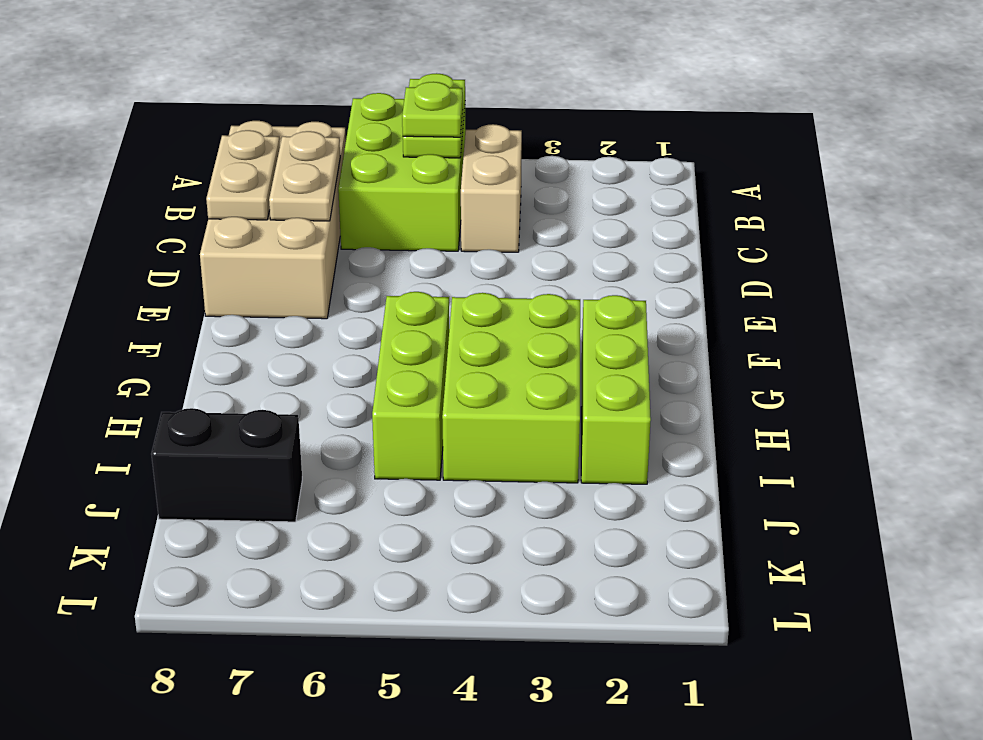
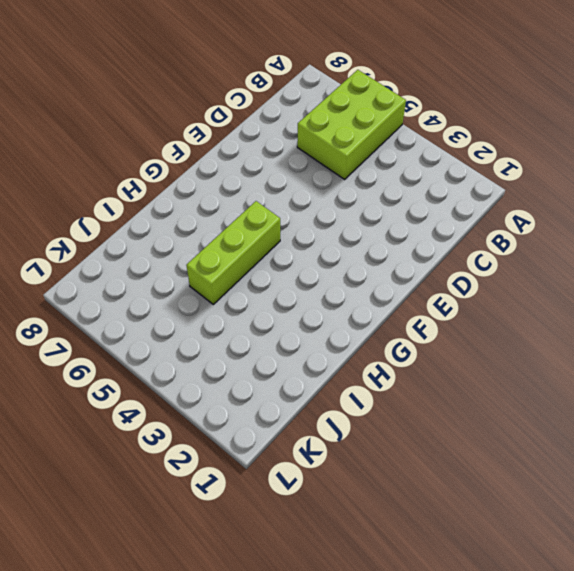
none -> tan brick B4:C4 level 1
none -> tan brick B7:E8 level 1

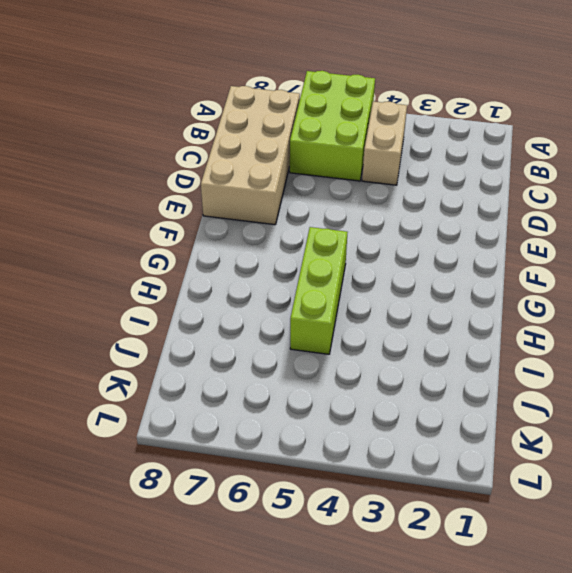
none -> lime brick G2:I2 level 1
none -> lime brick G3:I4 level 1

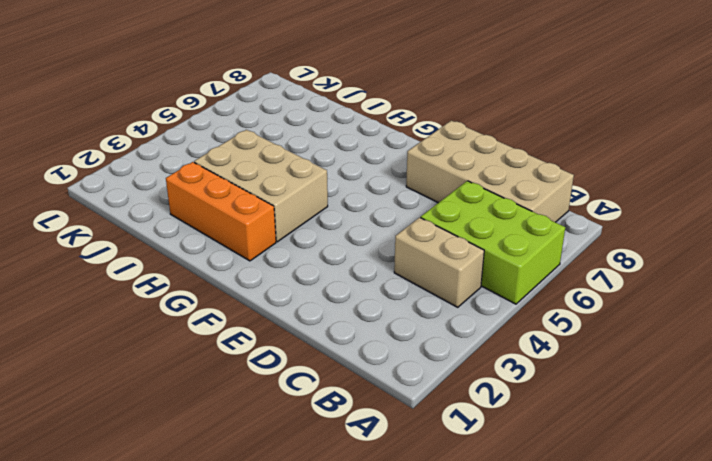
orange brick G2:I2 level 1 -> lime brick G2:I2 level 1
tan brick G3:I4 level 1 -> lime brick G3:I4 level 1
none -> lime brick G5:I5 level 1
none -> black brick J7:J8 level 1

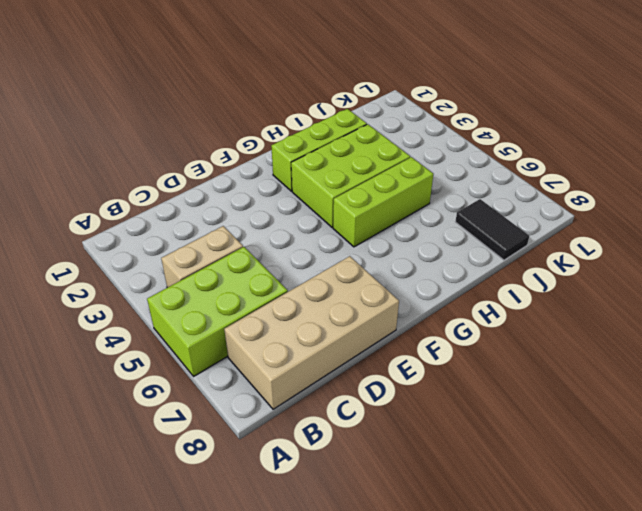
black tile J7:J8 level 1 -> black brick J7:J8 level 1
none -> lime plate A5:B5 level 2
none -> tan plate C7:D7 level 2

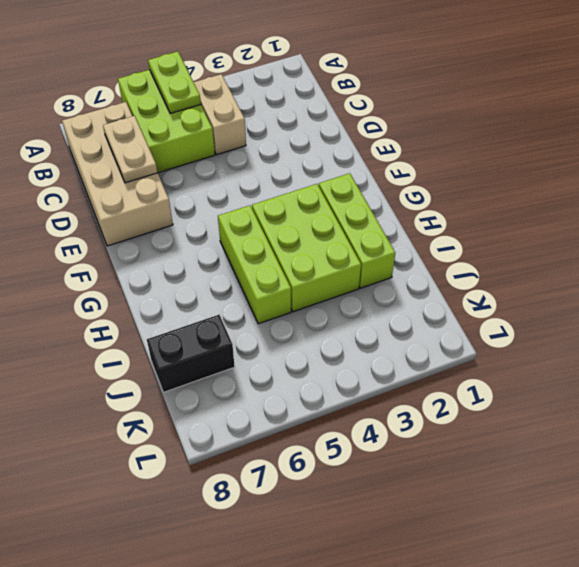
none -> tan plate C8:D8 level 2
none -> lime plate B5 level 3

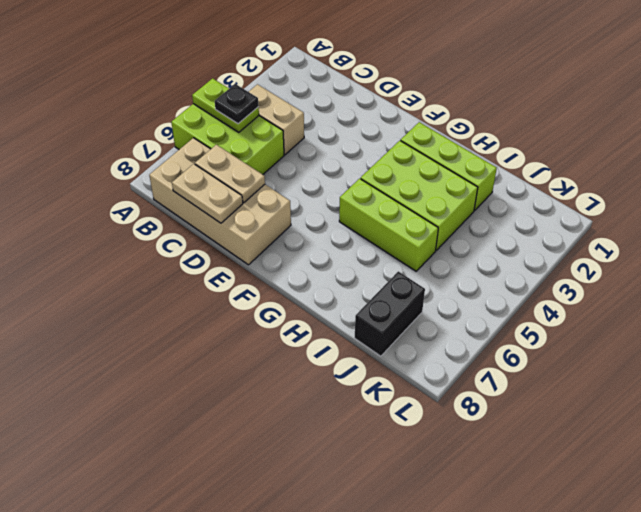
black plate B5 level 3 -> lime plate B5 level 3

